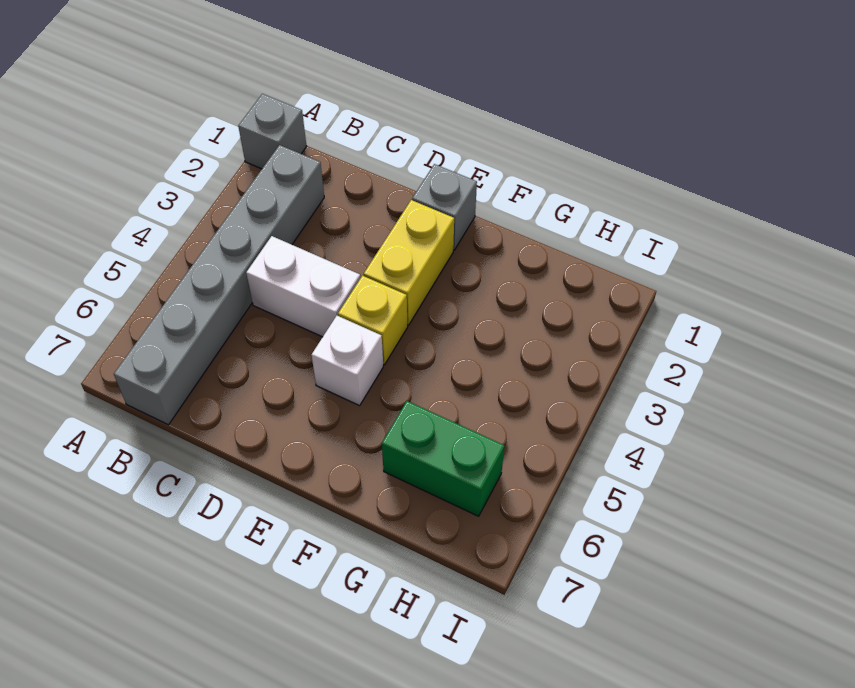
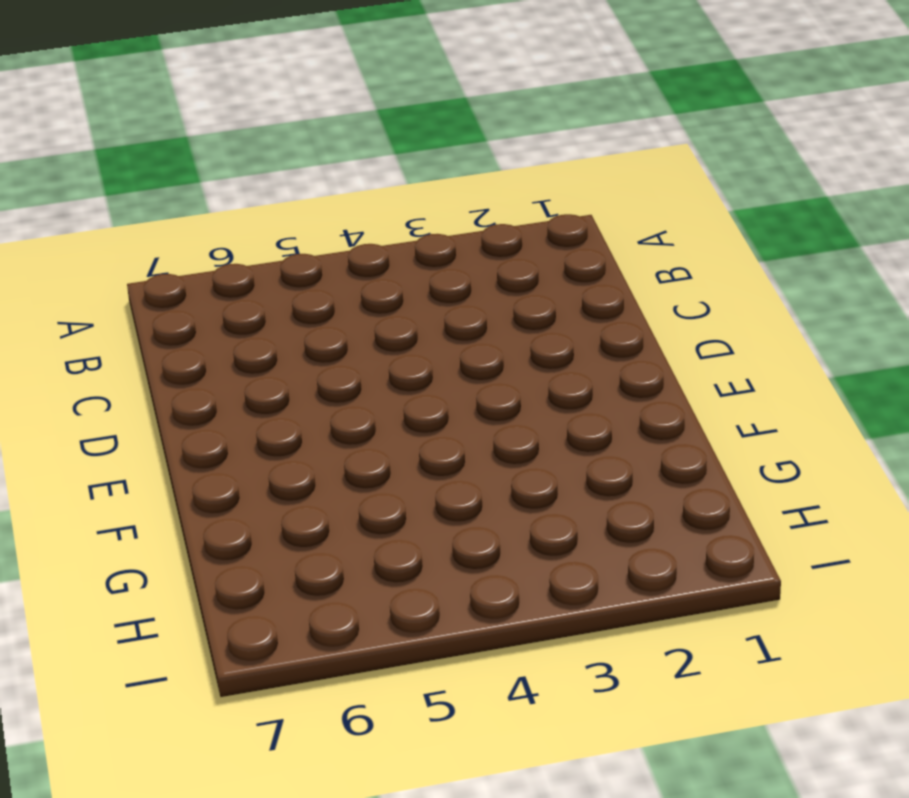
none -> grey brick A1 level 1
none -> grey brick B2:B7 level 1

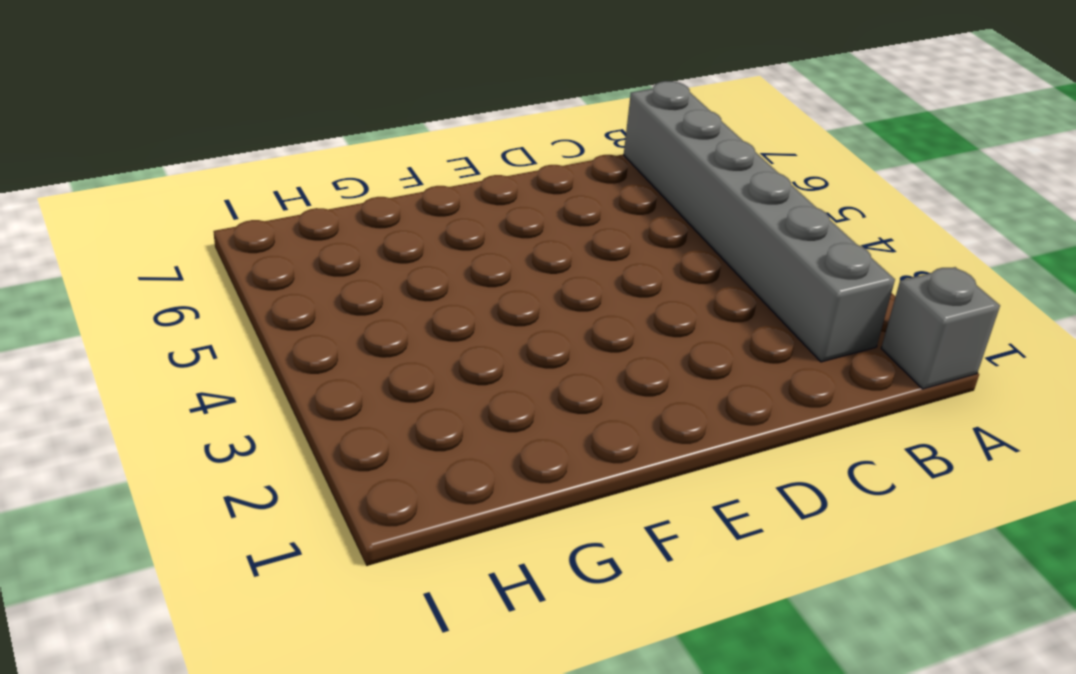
none -> white brick C4:D4 level 1
none -> grey brick E1 level 1

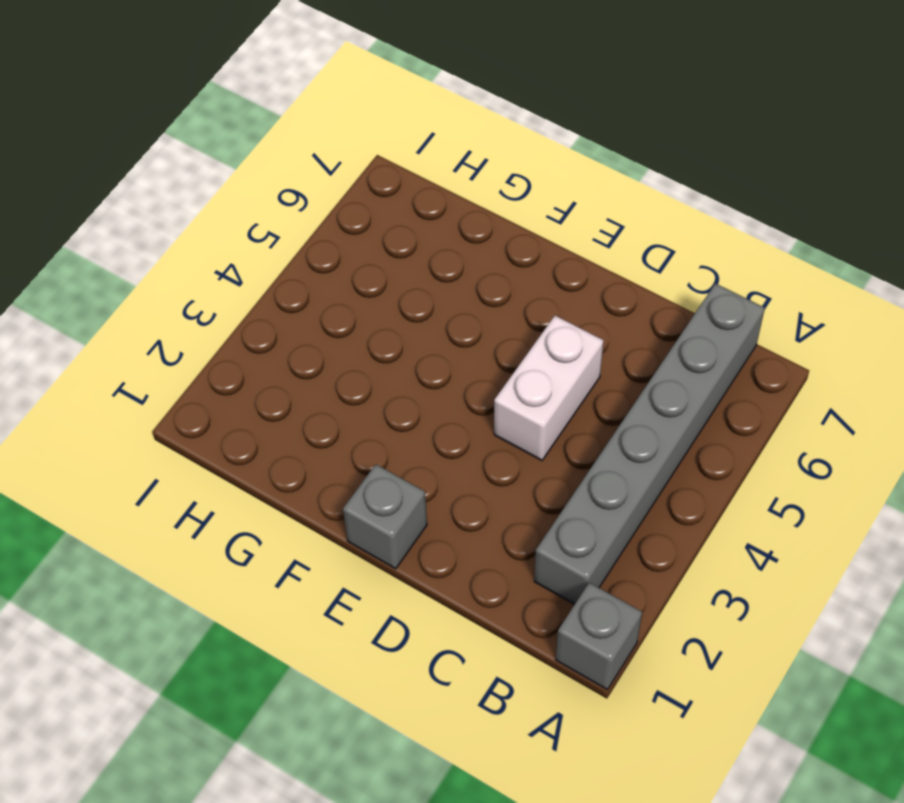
white brick D4:D5 level 1 -> white brick C4:D4 level 1
none -> yellow brick E2:E3 level 1
none -> yellow brick E4 level 1

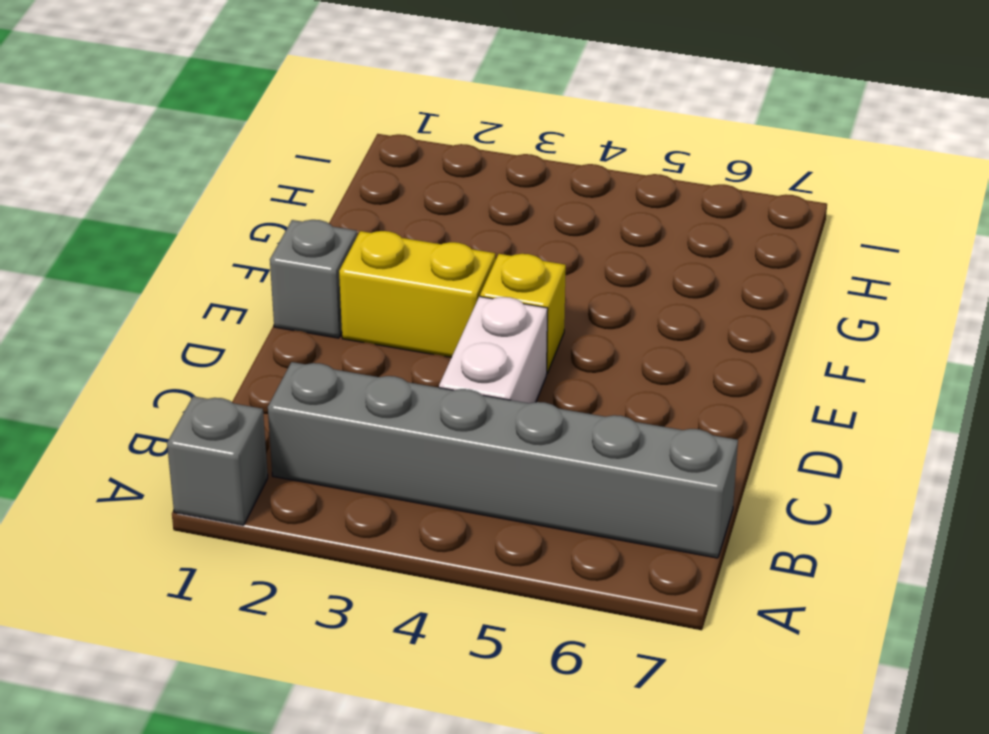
none -> white brick E5 level 1
none -> green brick G6:H6 level 1

